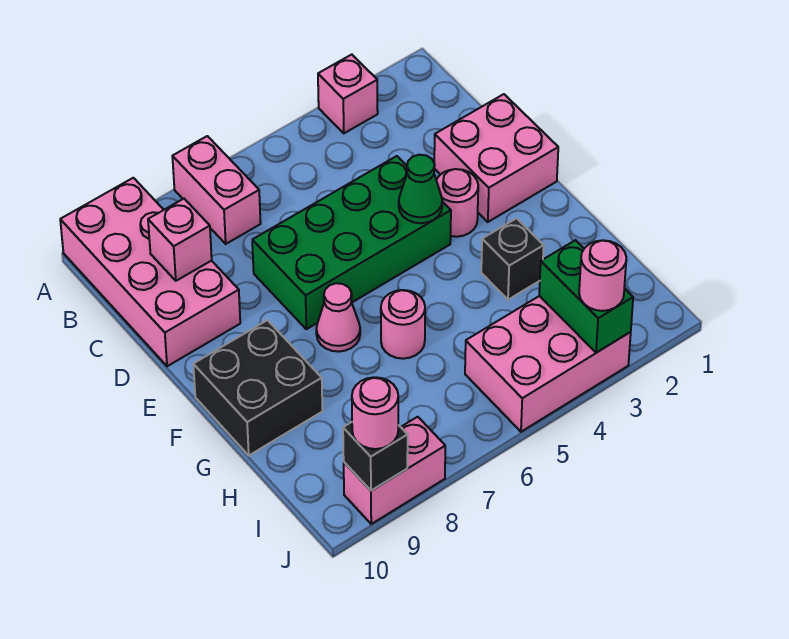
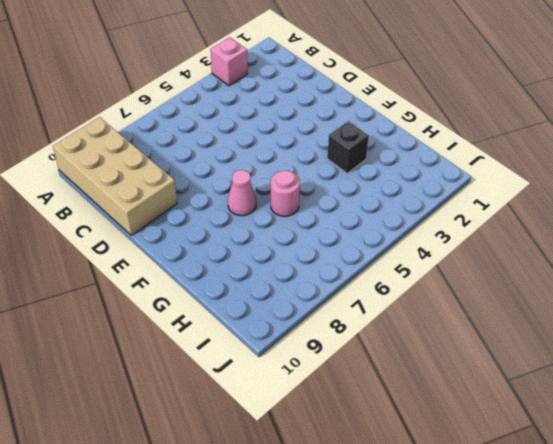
tan brick A9:D10 level 1 -> pink brick A9:D10 level 1
none -> pink brick A7:B7 level 1
none -> pink brick D1:E2 level 1
none -> green brick D4:E7 level 1

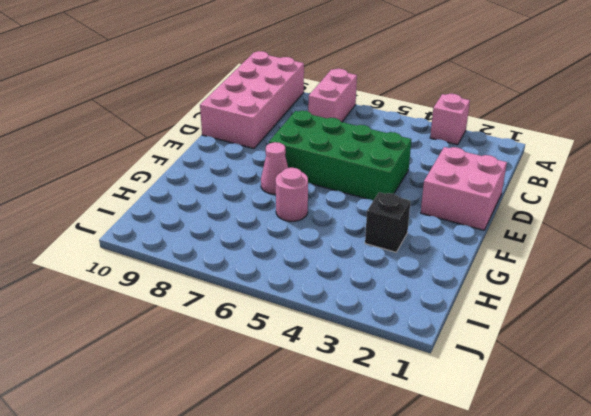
none -> pink round brick E3 level 1
none -> black brick F9:G10 level 1
none -> pink brick I3:J5 level 1

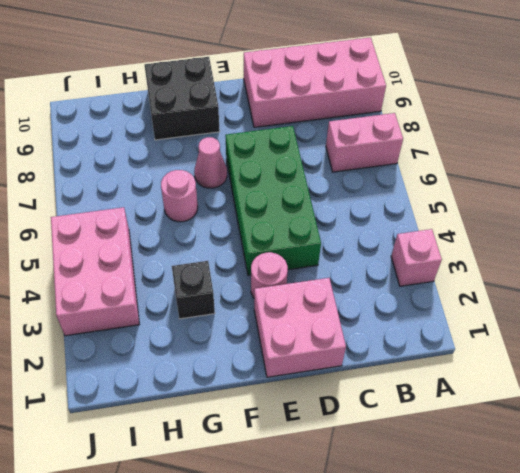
none -> pink brick J8:J9 level 1
none -> pink brick C9 level 2
none -> green cone E4 level 2

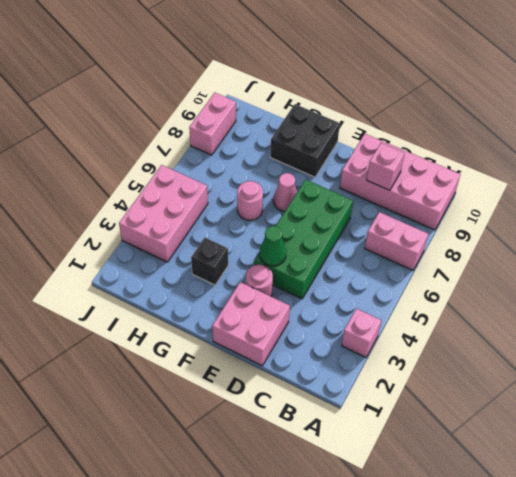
none -> green brick I3:J3 level 2
none -> black brick J9 level 2
none -> pink round brick J3 level 3

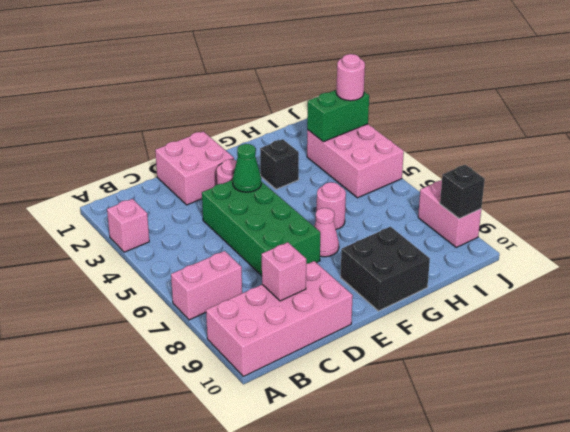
none -> pink round brick J9 level 3

